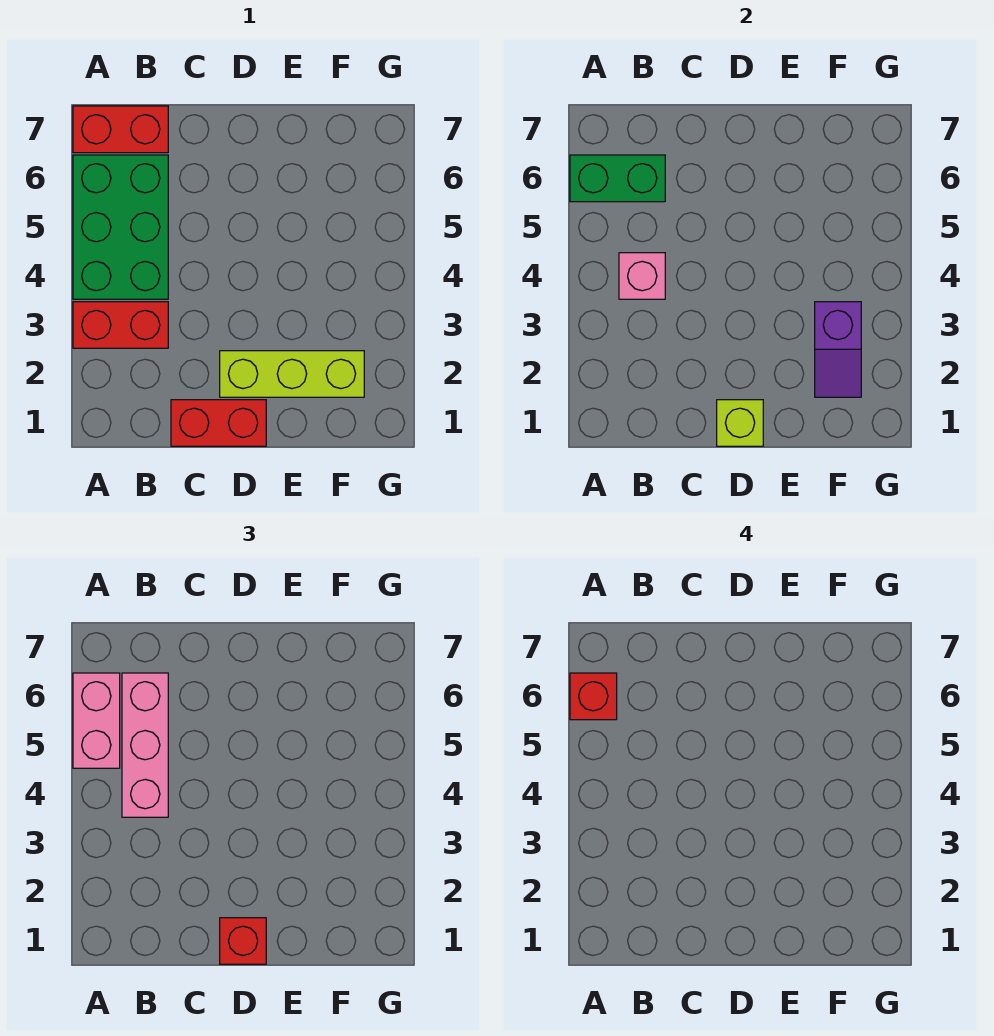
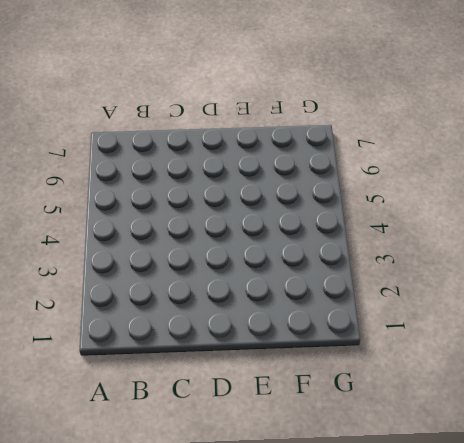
none -> red brick A3:B3 level 1
none -> green brick A4:B6 level 1
none -> red brick A7:B7 level 1

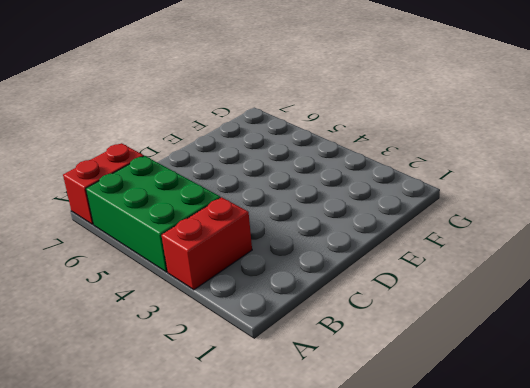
none -> red brick C1:D1 level 1
none -> lime brick D2:F2 level 1
none -> green brick A6:B6 level 2

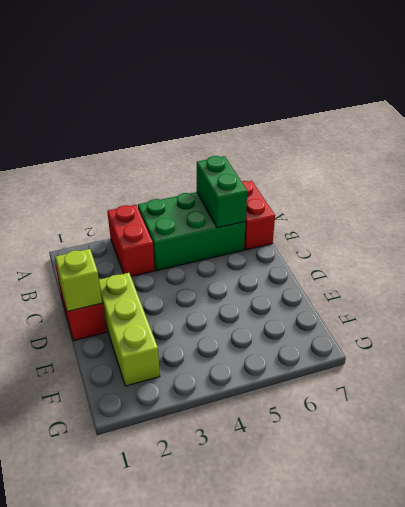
none -> pink brick B4 level 2
none -> purple slope F2:F3 level 2 top 3
none -> pink brick A5:A6 level 3

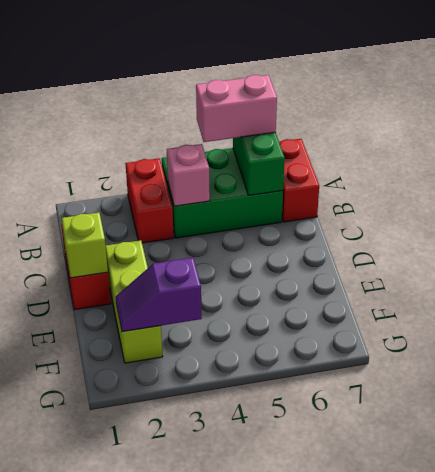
none -> pink brick B4:B6 level 3
none -> red brick D1 level 3
none -> red brick A6 level 4

